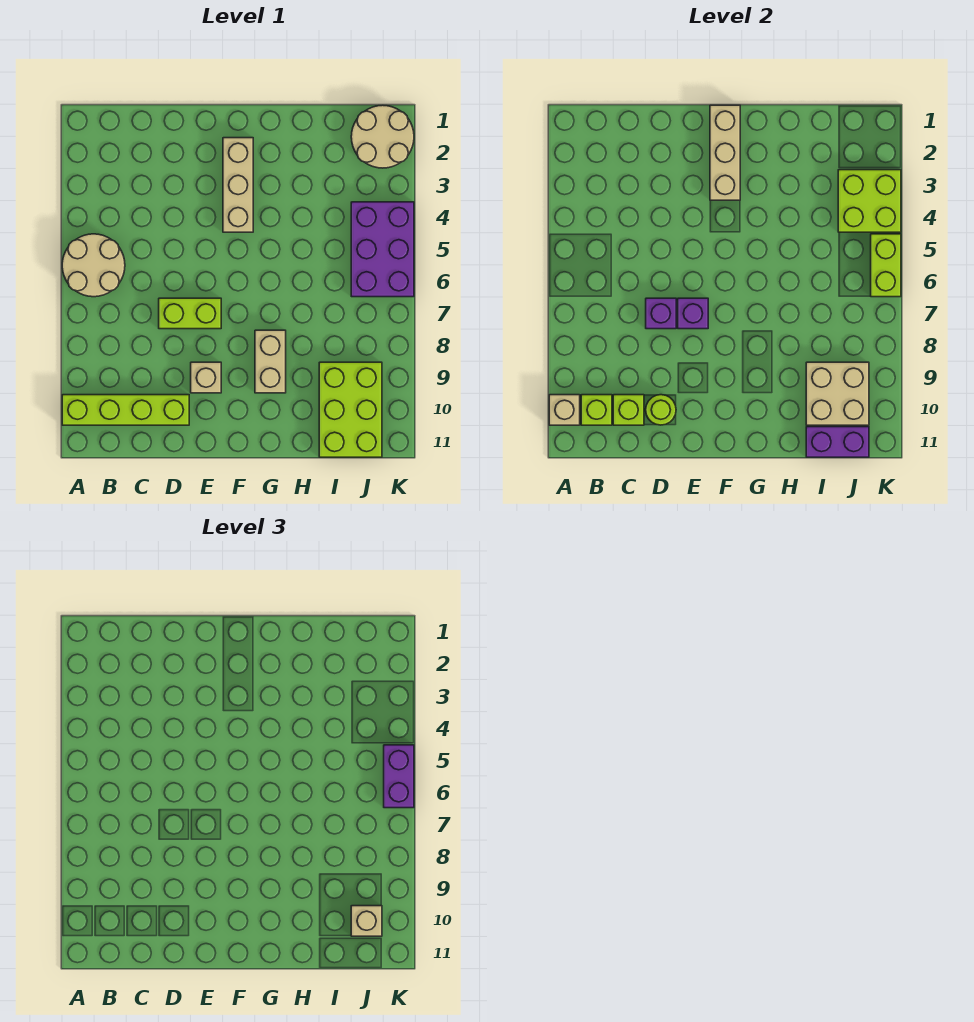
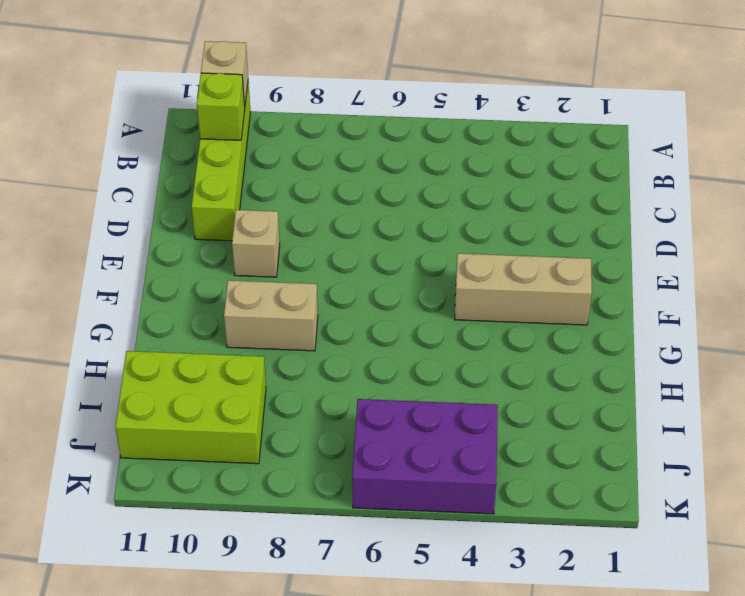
none -> tan round brick A5:B6 level 1
none -> lime brick D7:E7 level 1
none -> tan round brick J1:K2 level 1

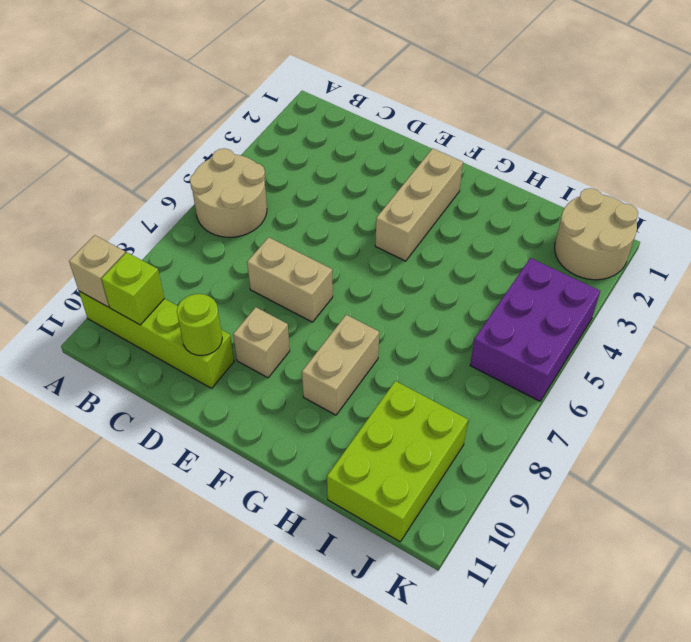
tan brick D7:E7 level 1 -> lime brick D7:E7 level 1
none -> lime brick C10 level 2
none -> purple brick D7 level 2
none -> purple brick E7 level 2

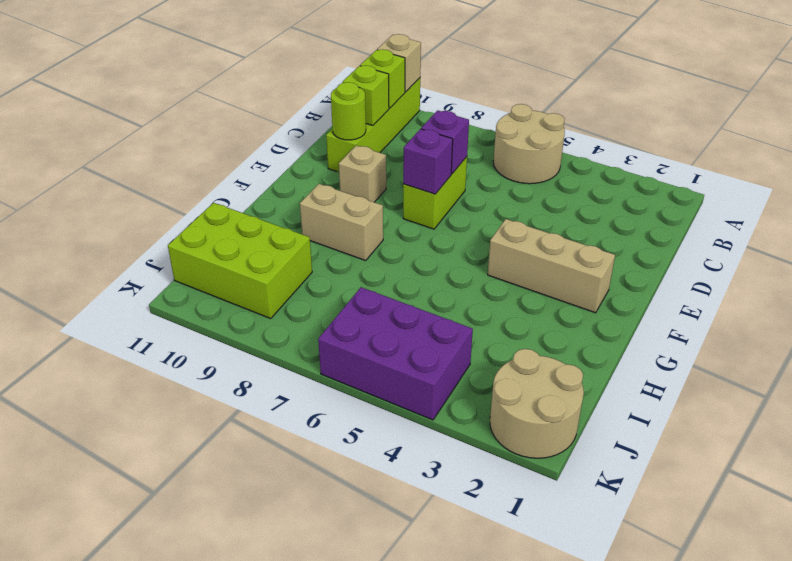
none -> tan brick F1:F3 level 2
none -> tan brick I9:J10 level 2
none -> purple brick I11:J11 level 2

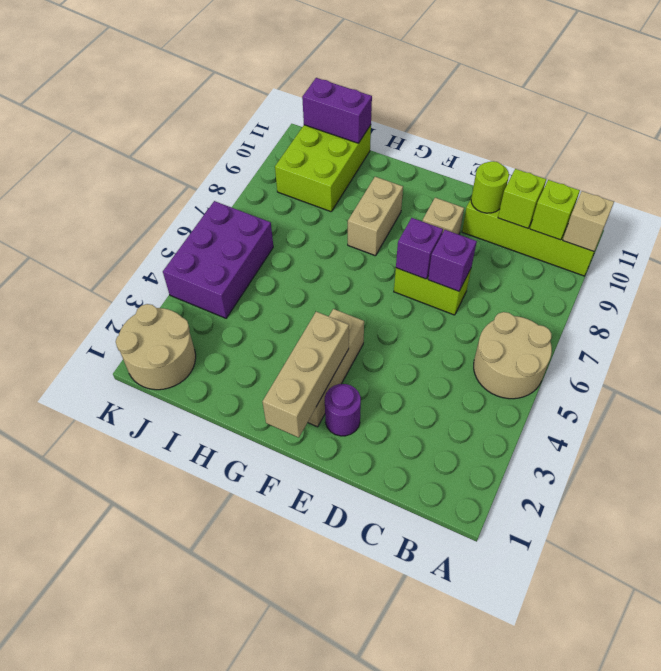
purple round brick E2 level 1 -> none
none -> tan brick I9:J10 level 2
none -> lime brick J3:K4 level 2
none -> lime brick K5:K6 level 2

